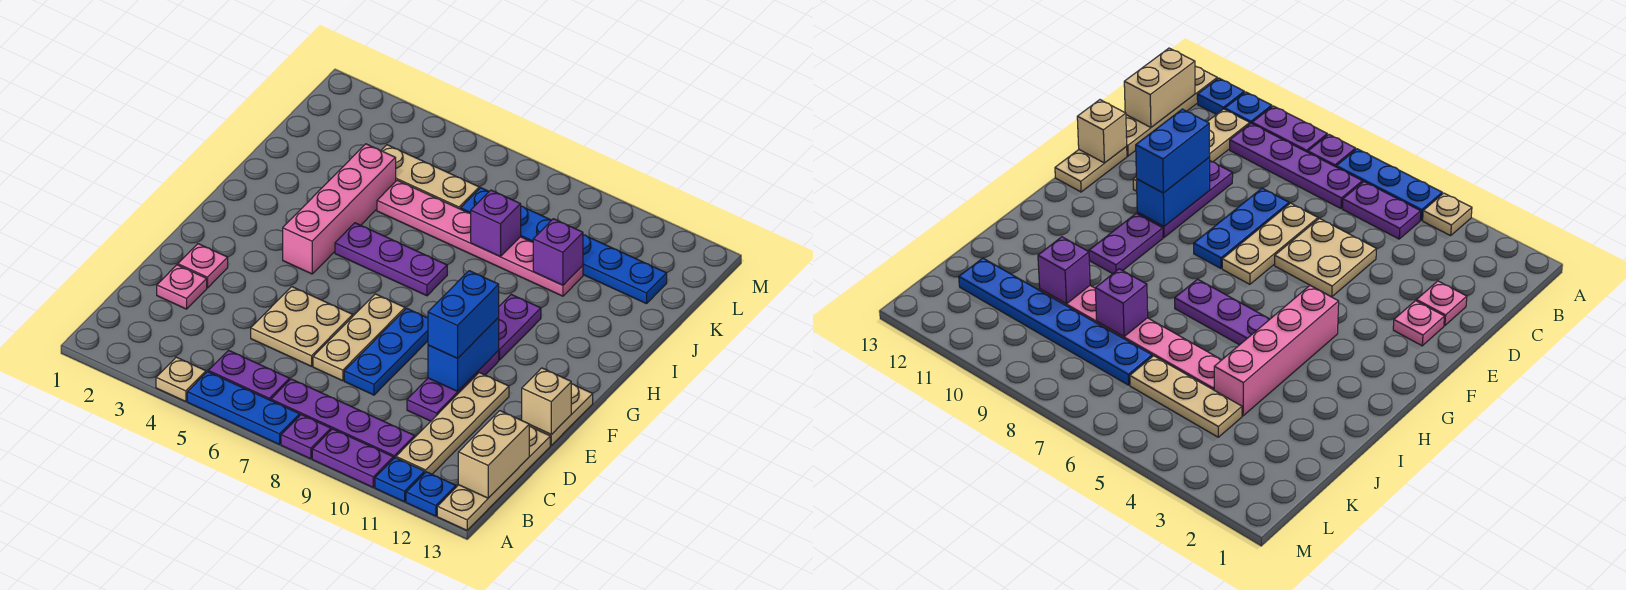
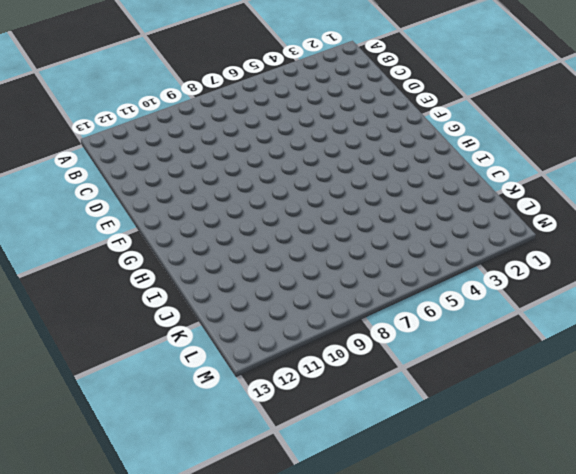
none -> tan plate A4 level 1
none -> blue plate A5:A7 level 1
none -> purple plate A8 level 1

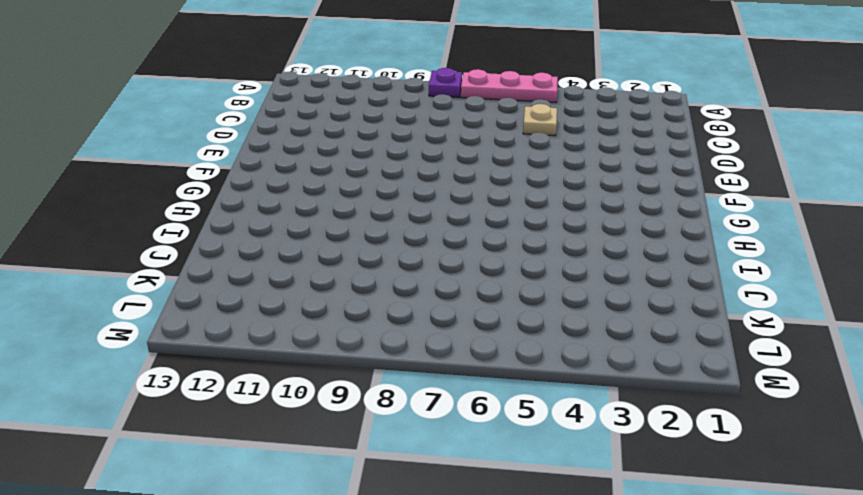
pink plate A5:A7 level 1 -> blue plate A5:A7 level 1
tan plate C5 level 1 -> tan plate A4 level 1
none -> purple plate A9:A10 level 1
none -> blue plate A11 level 1
none -> blue plate A12 level 1

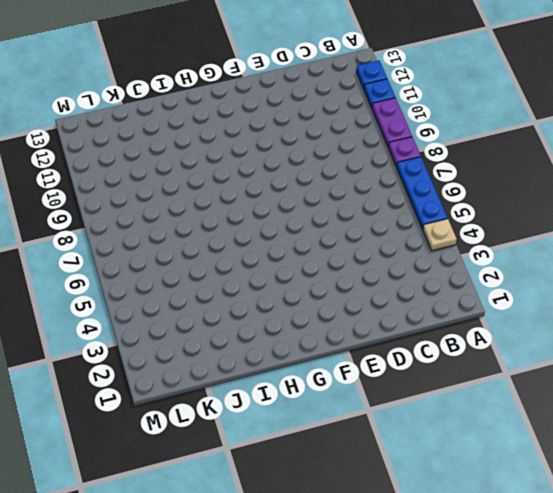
none -> tan plate A13:D13 level 1
none -> purple plate B5:B6 level 1
none -> purple plate B7:B10 level 1

